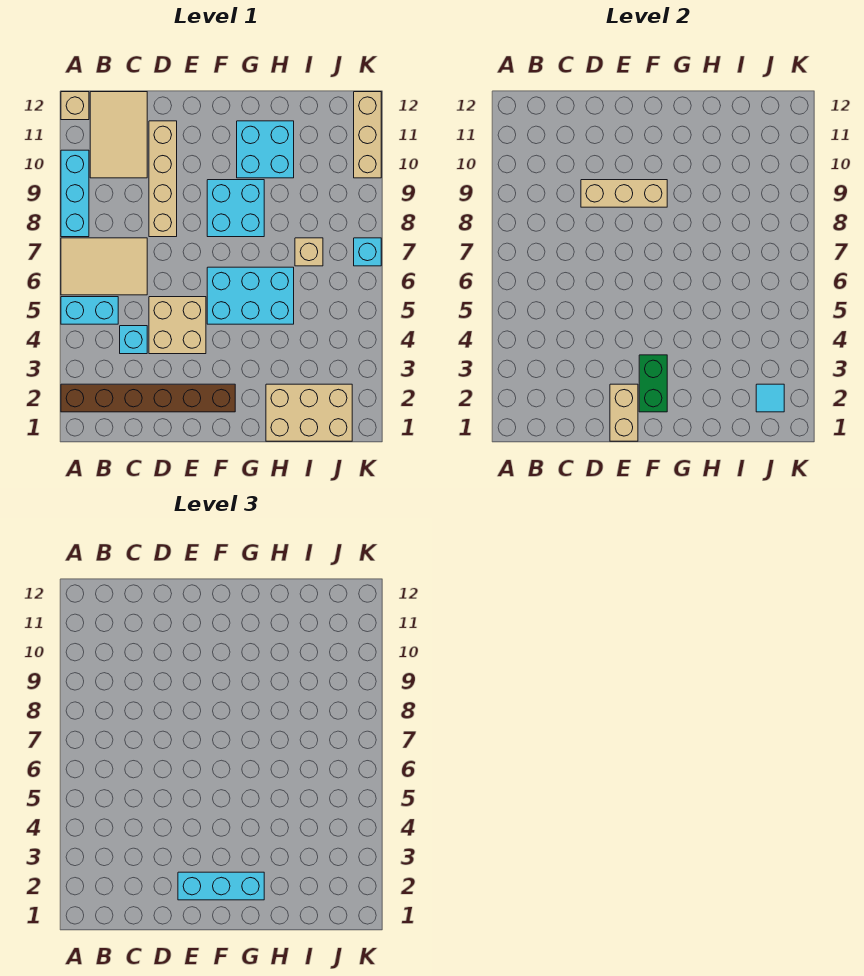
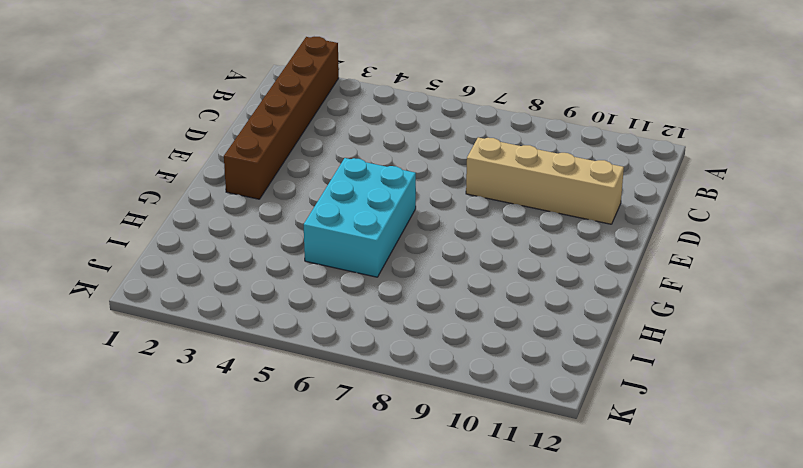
none -> cyan brick A5:B5 level 1
none -> tan tile A6:C7 level 1
none -> cyan brick A8:A10 level 1

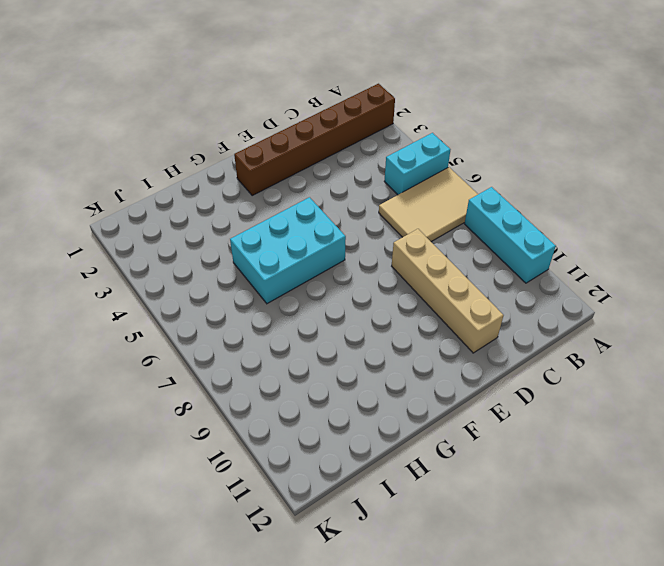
none -> tan brick A12 level 1
none -> tan tile B10:C12 level 1
none -> cyan brick C4 level 1

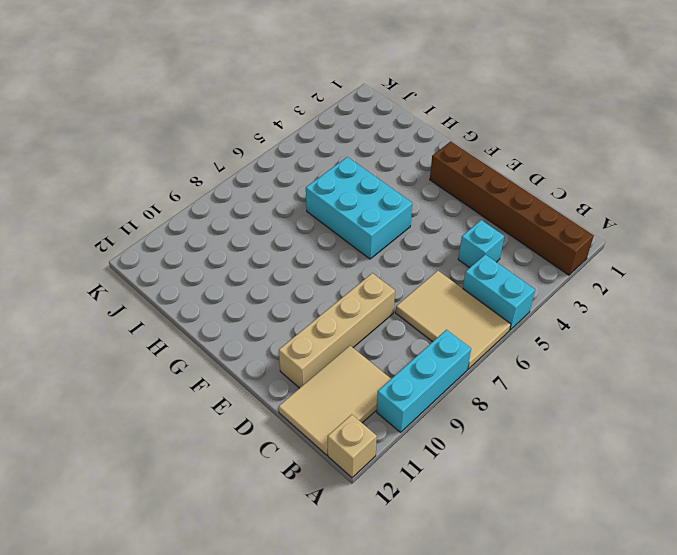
none -> tan brick D4:E5 level 1
none -> cyan brick F8:G9 level 1
none -> cyan brick G10:H11 level 1

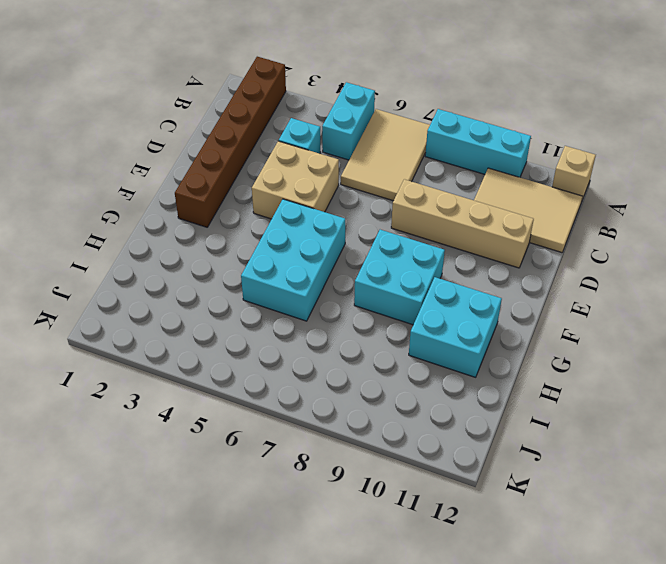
none -> tan brick H1:J2 level 1
none -> tan brick I7 level 1
none -> cyan brick K7 level 1

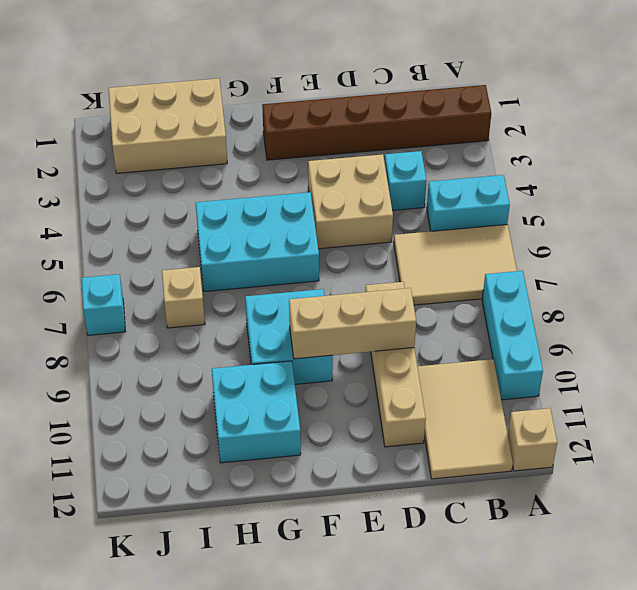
none -> tan brick K10:K12 level 1
none -> tan brick E1:E2 level 2
none -> green brick F2:F3 level 2

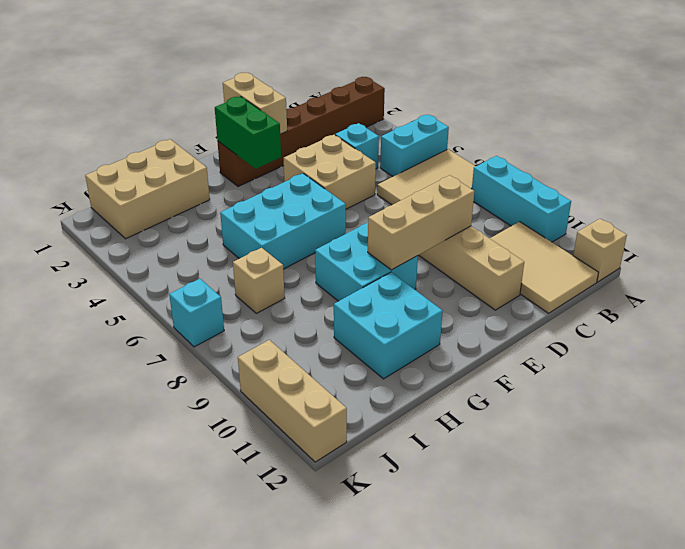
none -> cyan tile J2 level 2
none -> cyan brick E2:G2 level 3

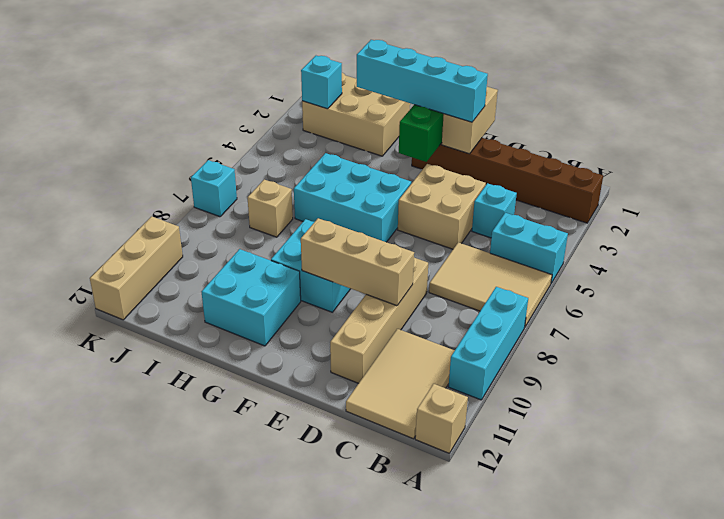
cyan brick E2:H2 level 3 -> cyan brick E2:G2 level 3
cyan brick J2 level 2 -> cyan tile J2 level 2

